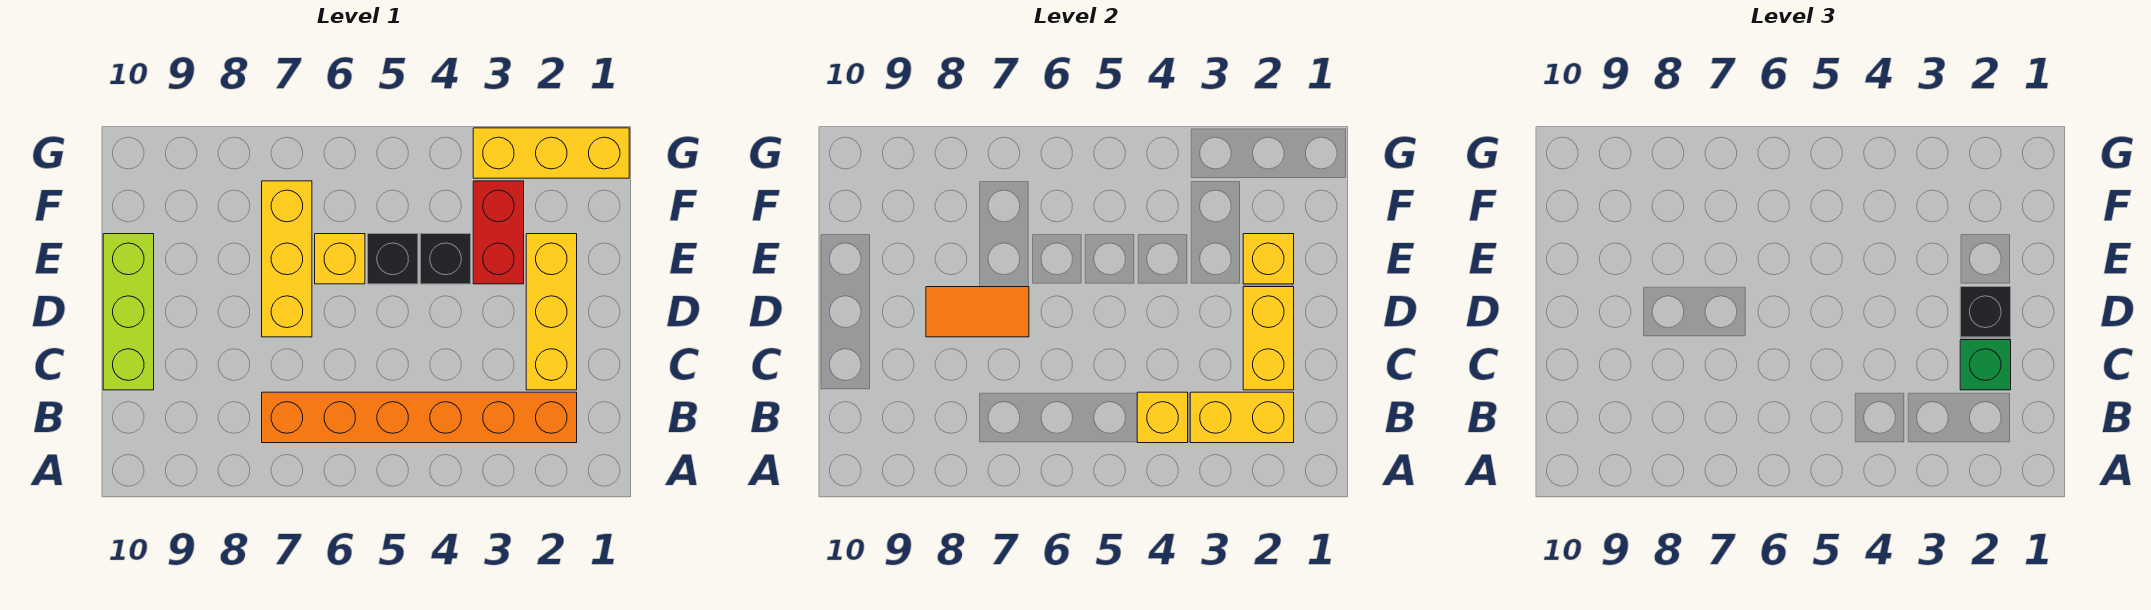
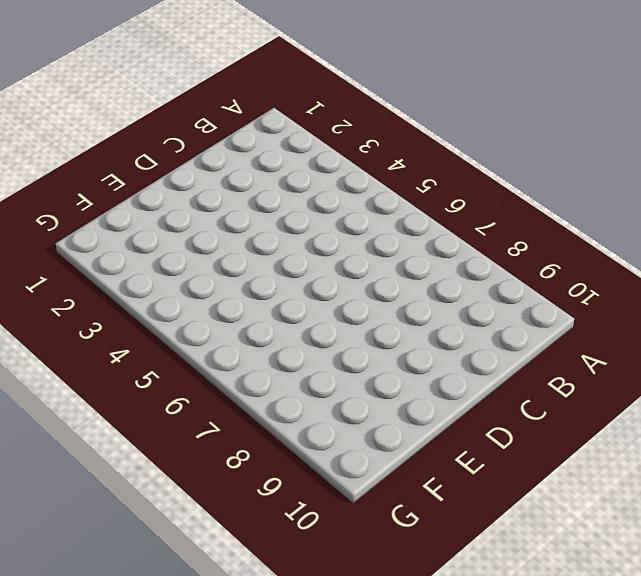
none -> orange brick B2:B7 level 1
none -> yellow brick C2:E2 level 1
none -> lime brick C10:E10 level 1

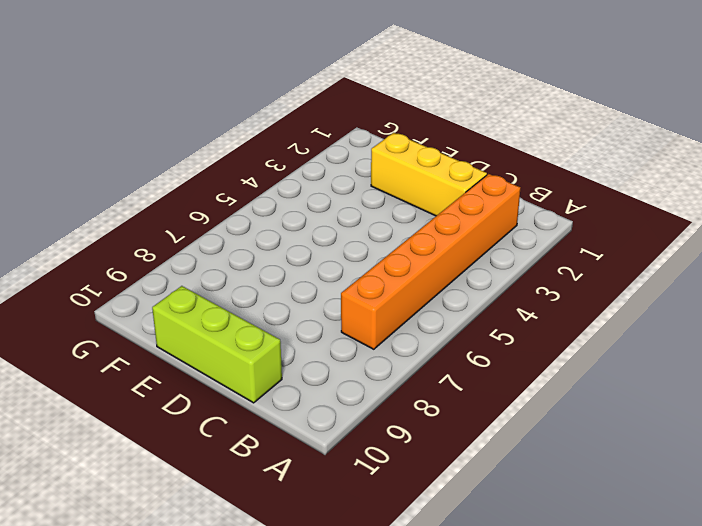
none -> yellow brick D7:F7 level 1
none -> red brick E3:F3 level 1
none -> black brick E4 level 1

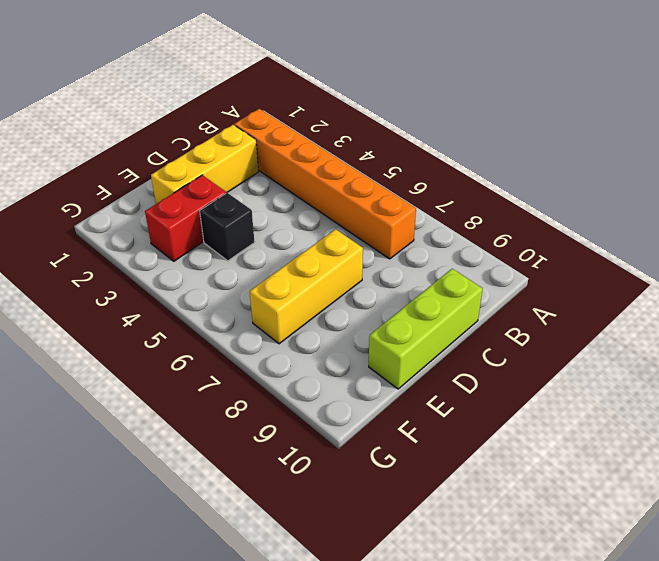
none -> black brick E5 level 1
none -> yellow brick E6 level 1
none -> yellow brick G1:G3 level 1

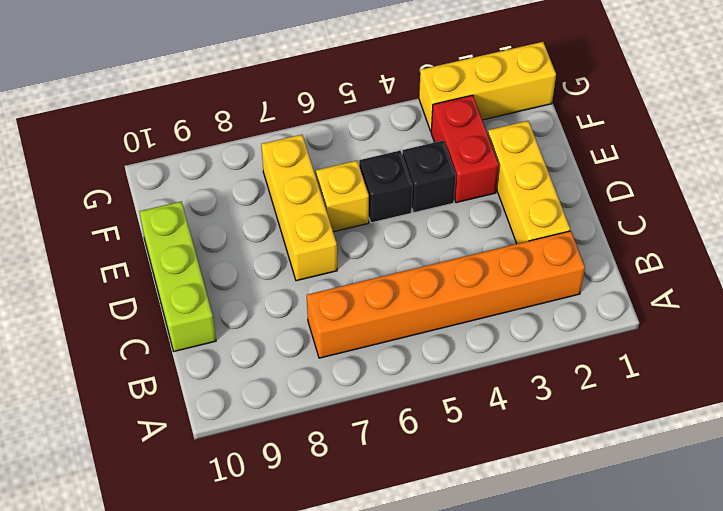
none -> yellow brick B2:B3 level 2
none -> yellow brick B4 level 2
none -> yellow brick C2:D2 level 2

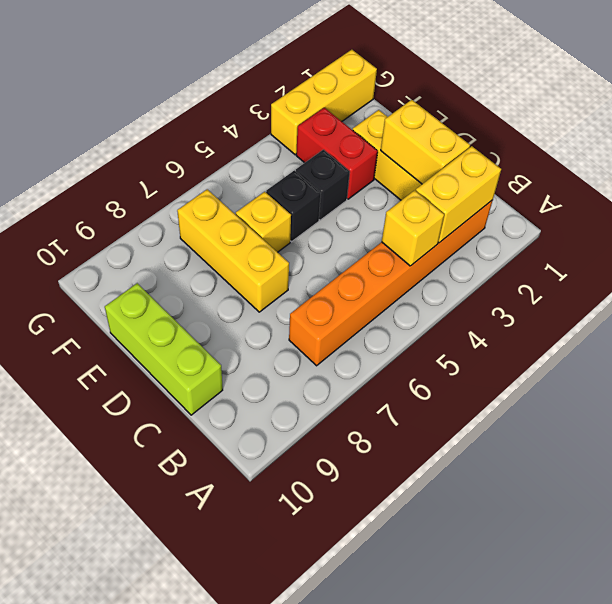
none -> orange tile D7:D8 level 2
none -> yellow brick E2 level 2
none -> green brick C2 level 3

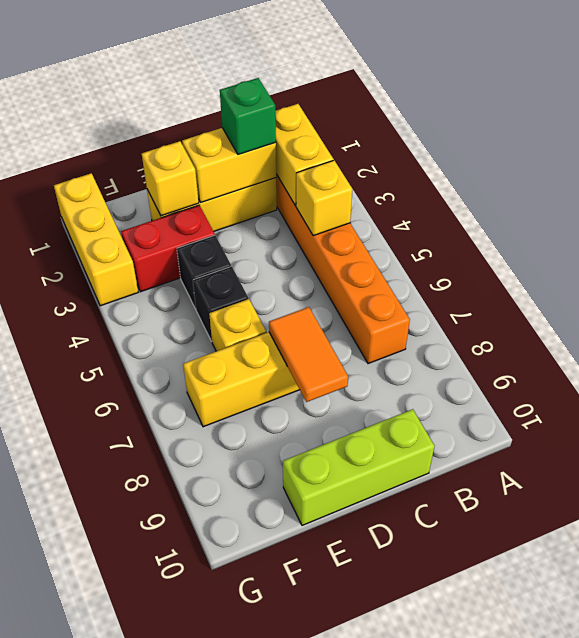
none -> black brick D2 level 3

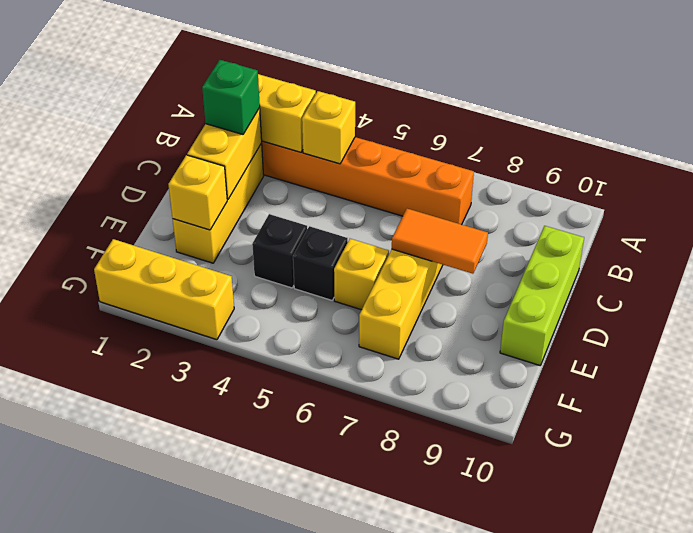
none -> red brick E3:F3 level 1
none -> black brick D2 level 3

